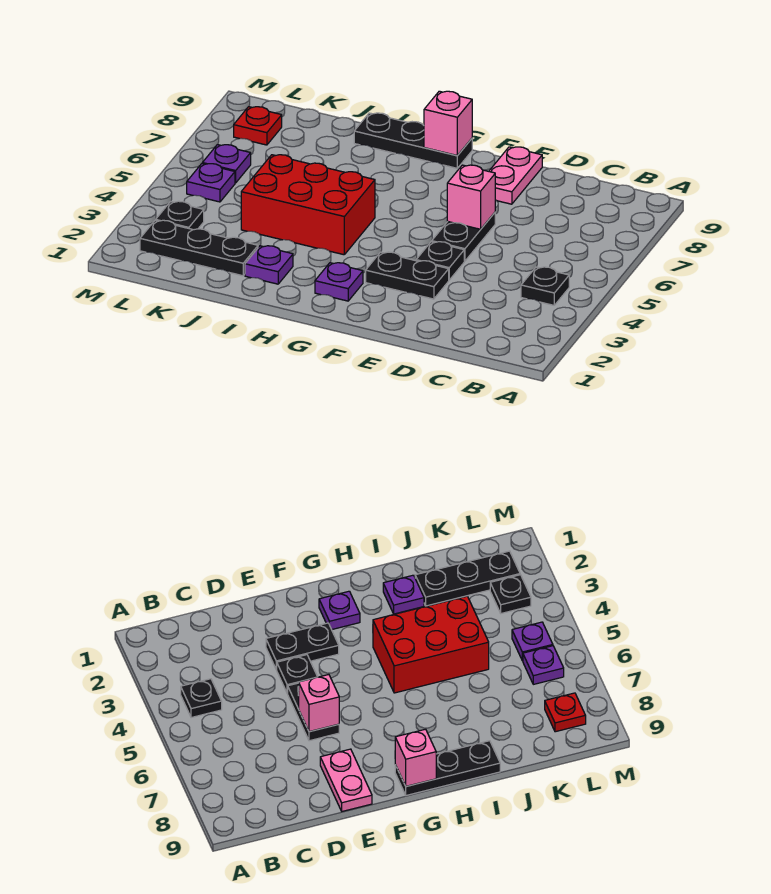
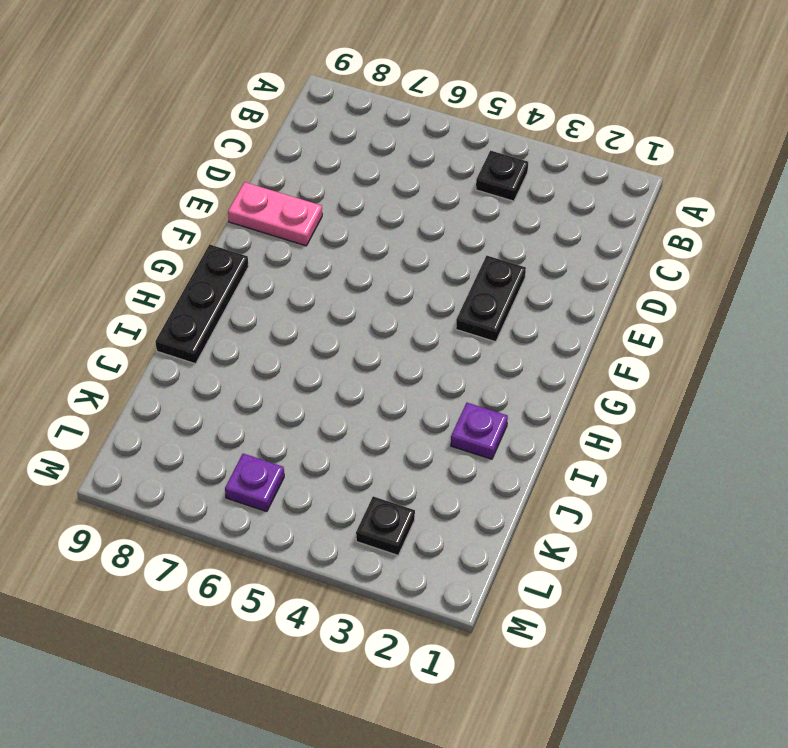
none -> black plate E4 level 1
none -> black plate E5:E6 level 1
none -> purple plate G2 level 1

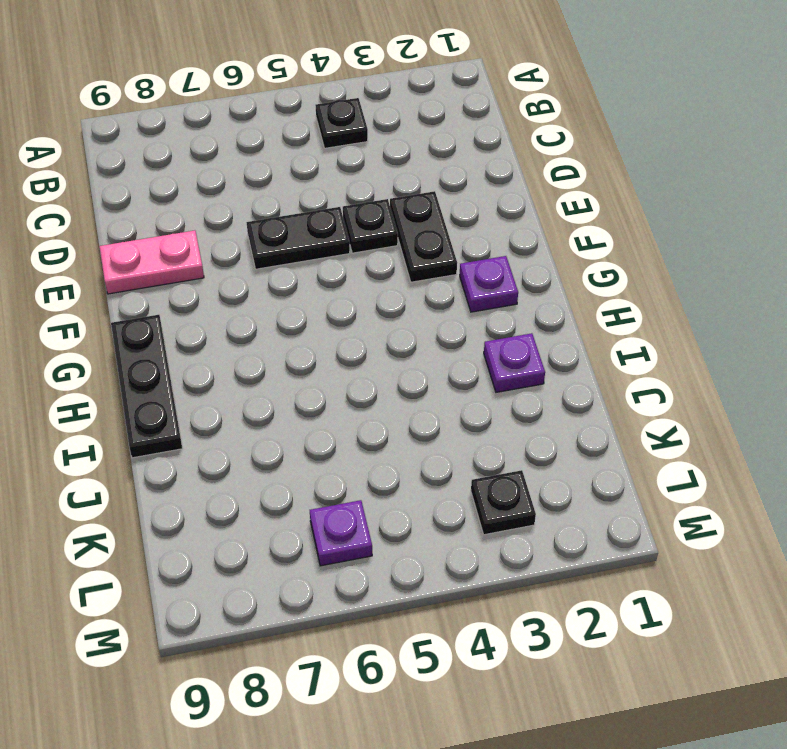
none -> red brick H4:J5 level 1
none -> black plate J2:L2 level 1
none -> purple plate L5 level 1

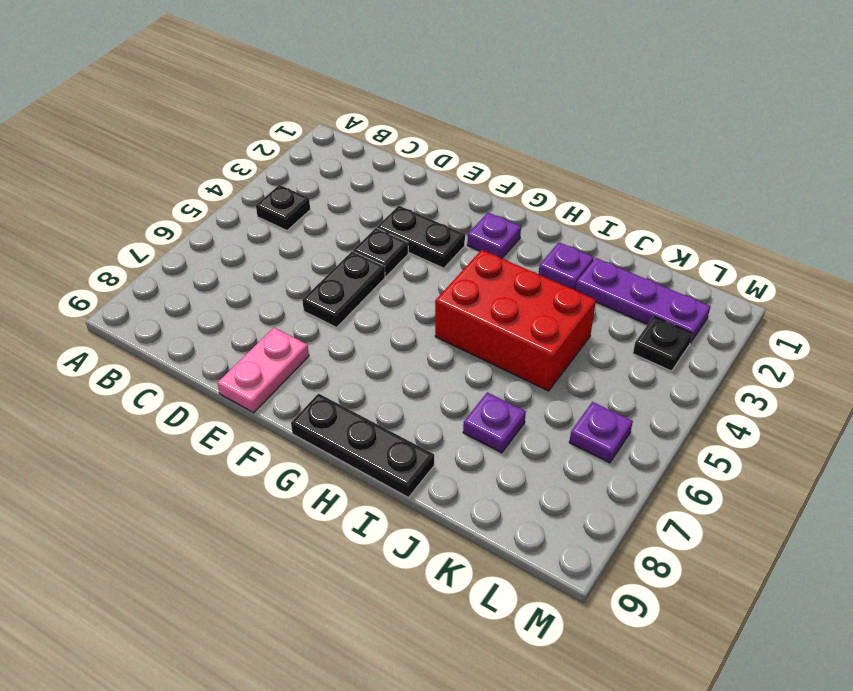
purple plate J2:L2 level 1 -> black plate J2:L2 level 1
purple plate J7 level 1 -> purple plate L5 level 1
none -> red plate L8 level 1
none -> pink brick E6 level 2
none -> pink brick G9 level 2

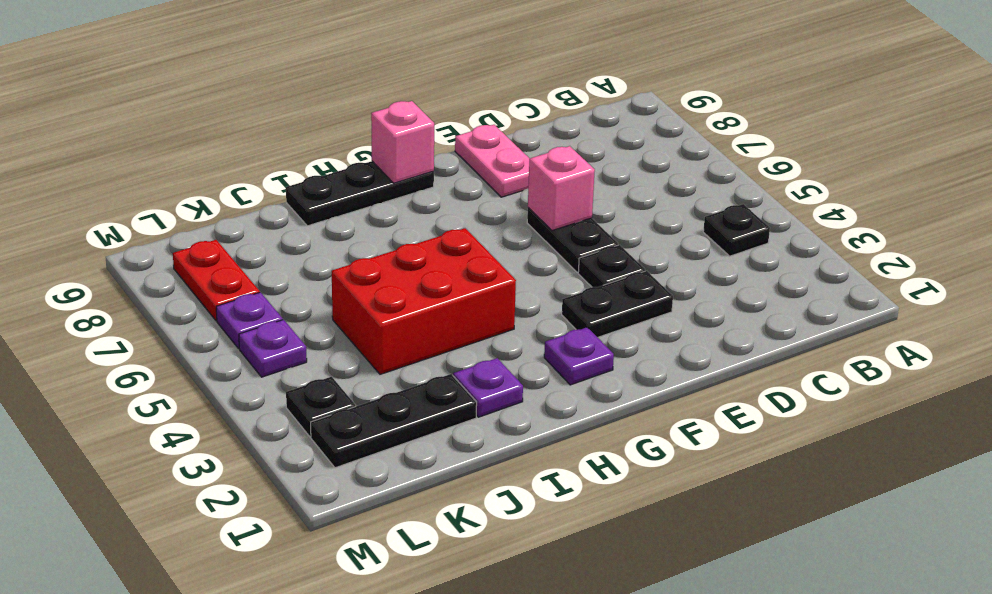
red plate L7:L8 level 1 -> red plate L8 level 1

